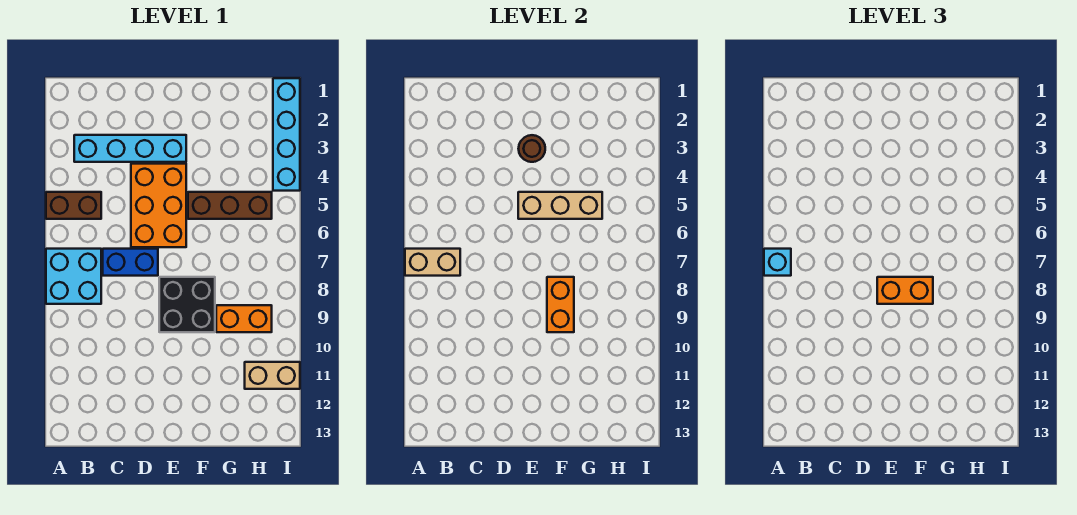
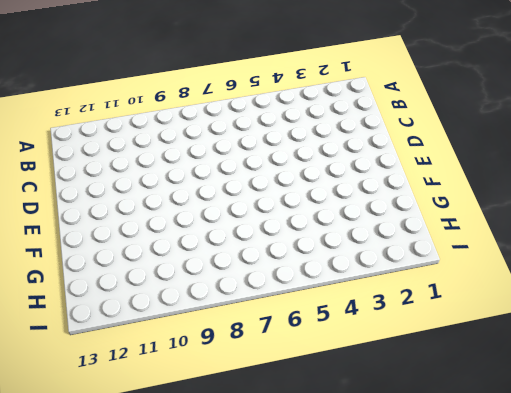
none -> brown brick A5:B5 level 1
none -> cyan brick A7:B8 level 1
none -> cyan brick B3:E3 level 1

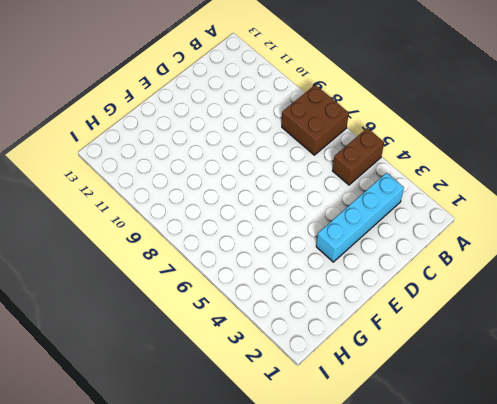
brown brick A7:B8 level 1 -> cyan brick A7:B8 level 1
none -> blue brick C7:D7 level 1
none -> orange brick D4:E6 level 1
none -> black brick E8:F9 level 1

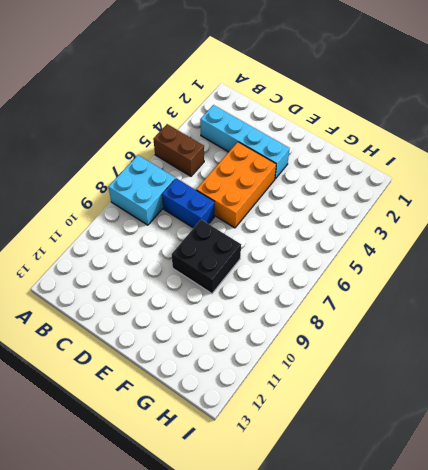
none -> brown brick F5:H5 level 1
none -> orange brick G9:H9 level 1
none -> tan brick H11:I11 level 1

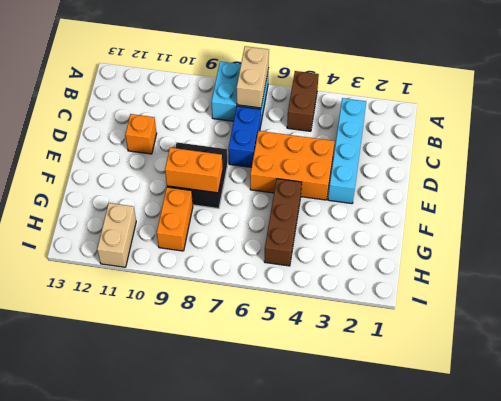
orange brick D11 level 1 -> none
none -> cyan brick I1:I4 level 1
none -> brown round brick E3 level 2
none -> tan brick E5:G5 level 2

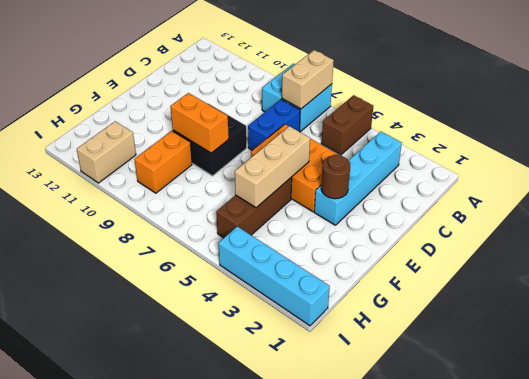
none -> cyan brick A7 level 3
none -> orange brick E8:F8 level 3

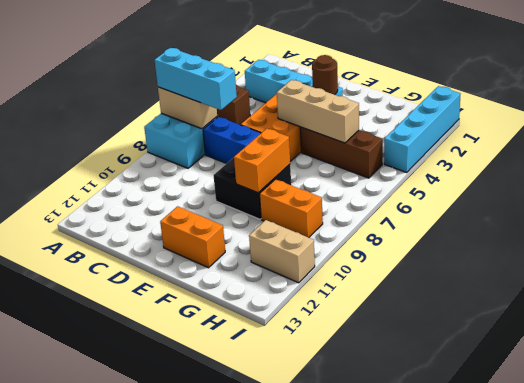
cyan brick A7:C7 level 3 -> cyan brick A7 level 3
orange brick E12:F12 level 1 -> orange brick E8:F8 level 3

